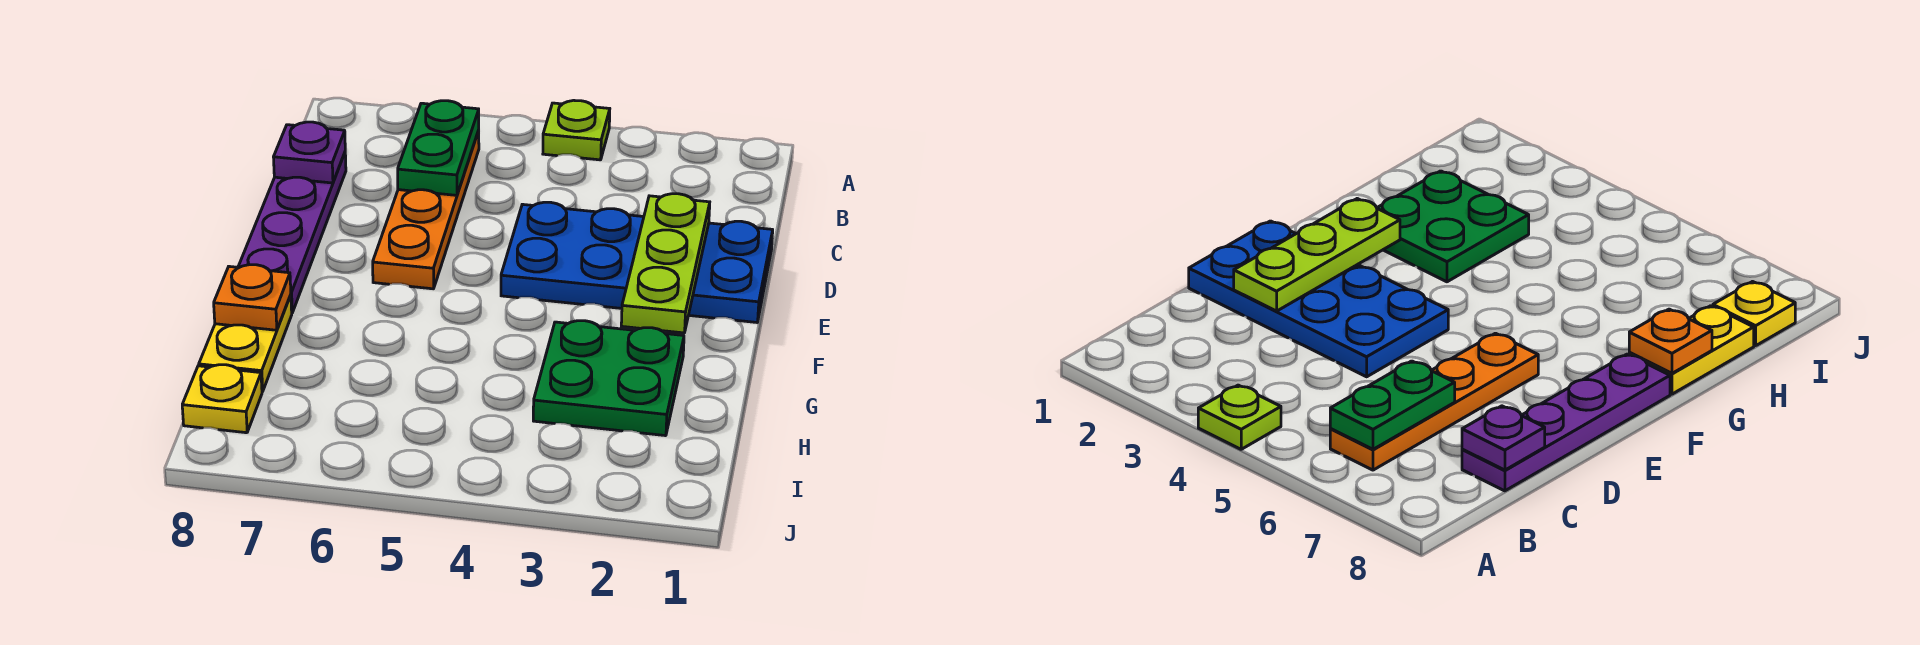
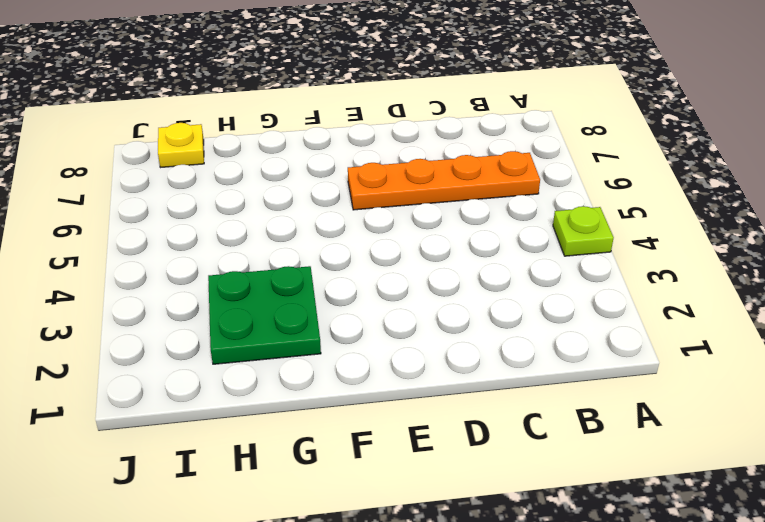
none -> purple plate C8:F8 level 1
none -> blue plate D1:E4 level 1

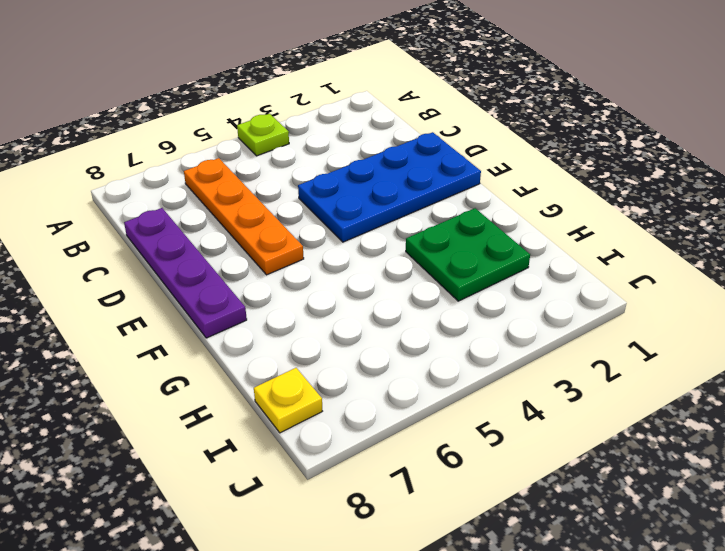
none -> yellow plate G8:H8 level 1
none -> green plate B6:C6 level 2

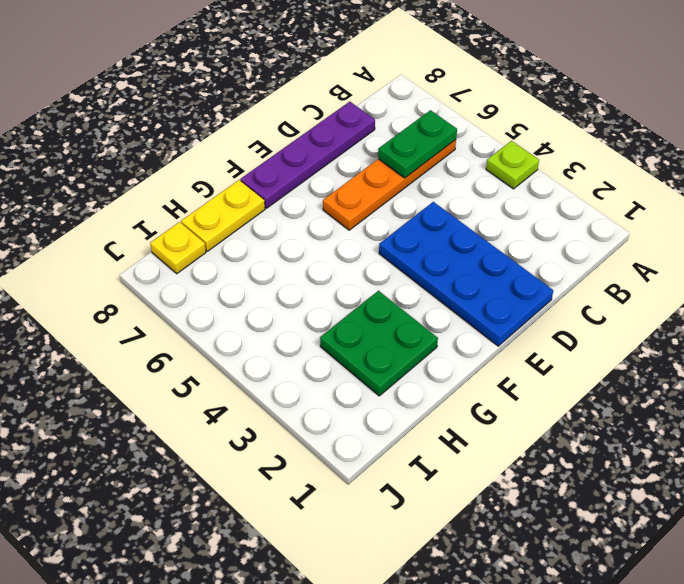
none -> purple plate C8 level 2
none -> lime plate D2:F2 level 2

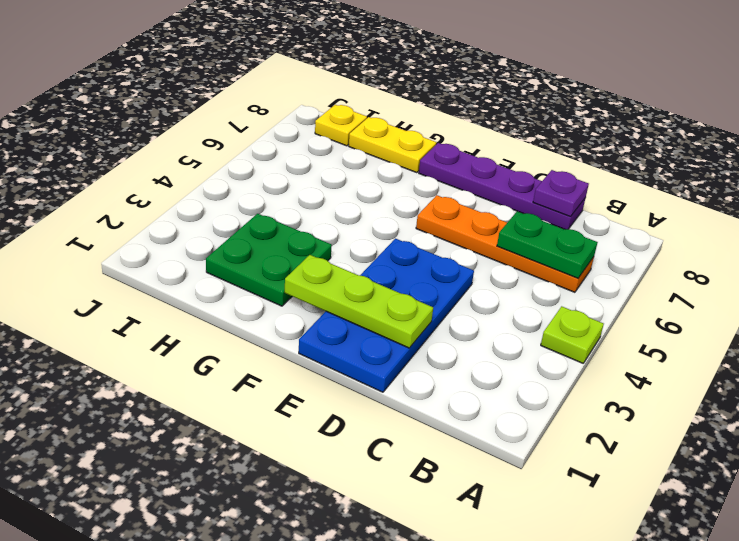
none -> orange plate G8 level 2

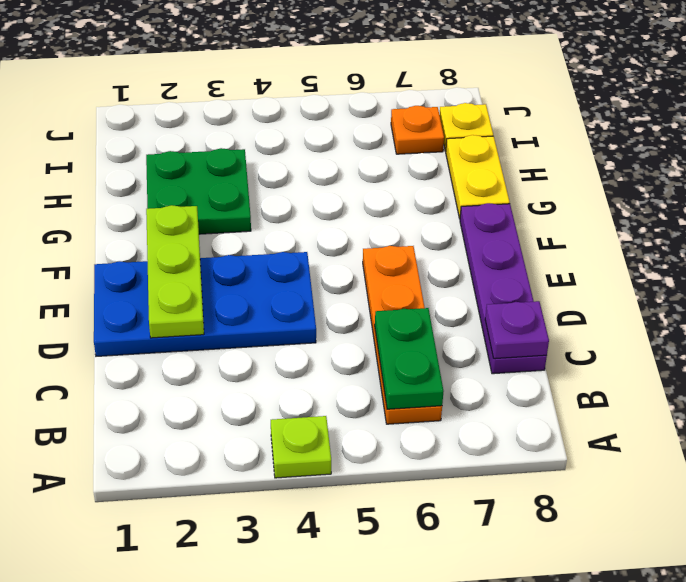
orange plate I7 level 1 -> orange plate G8 level 2

